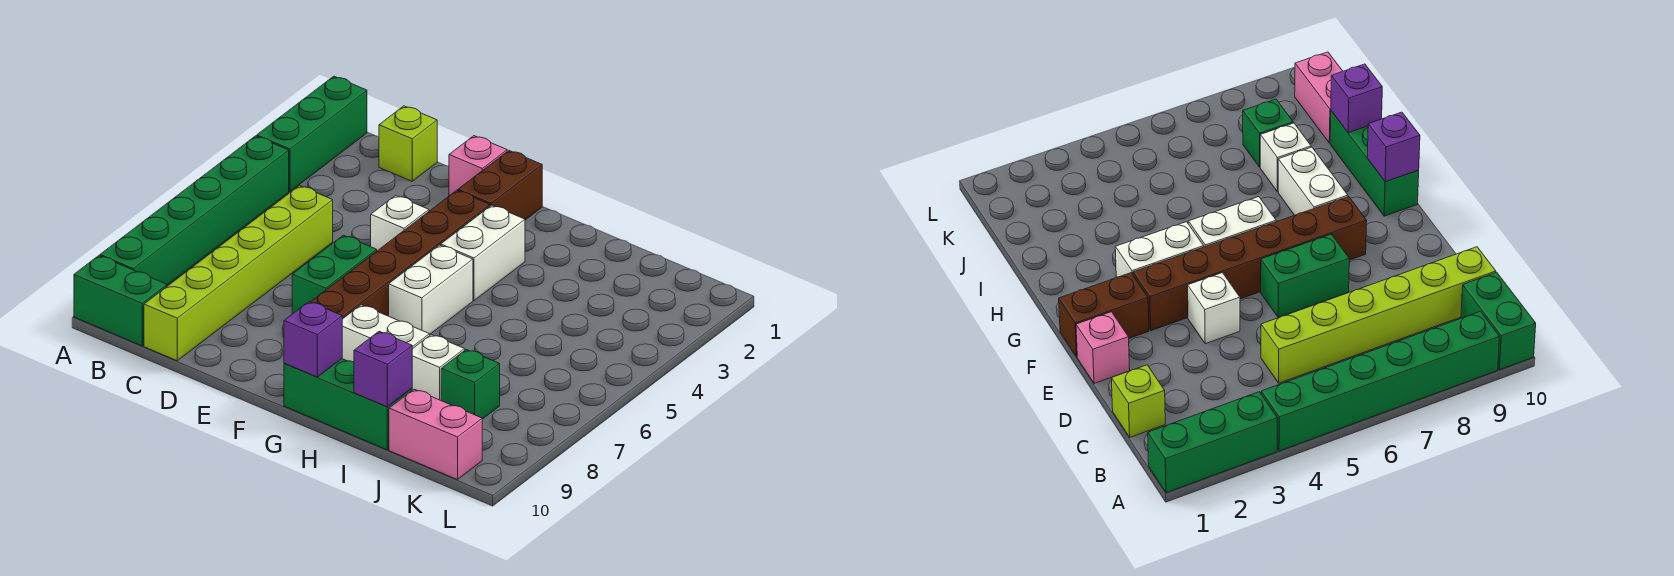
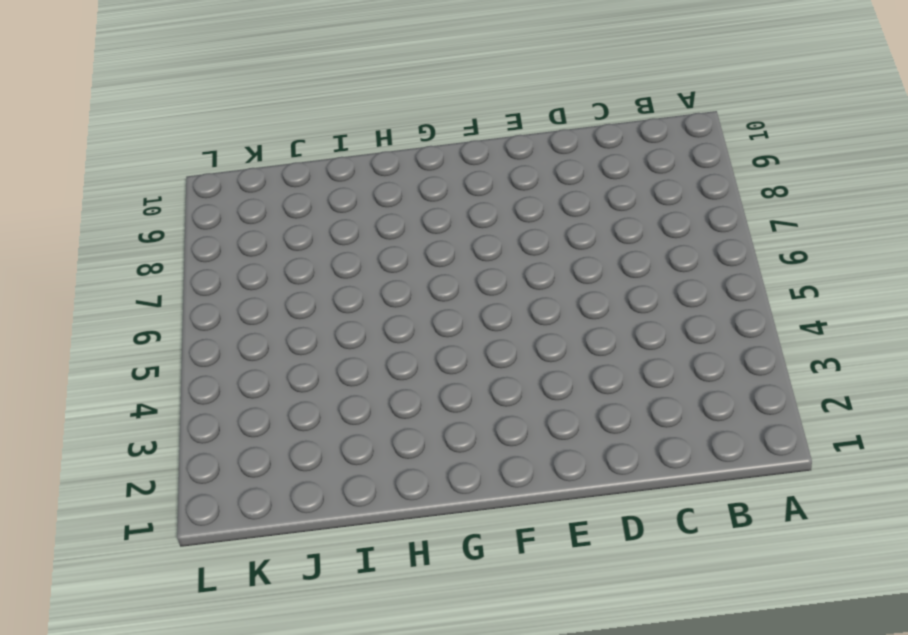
none -> green brick A1:A3 level 1
none -> green brick A4:A9 level 1
none -> green brick A10:B10 level 1

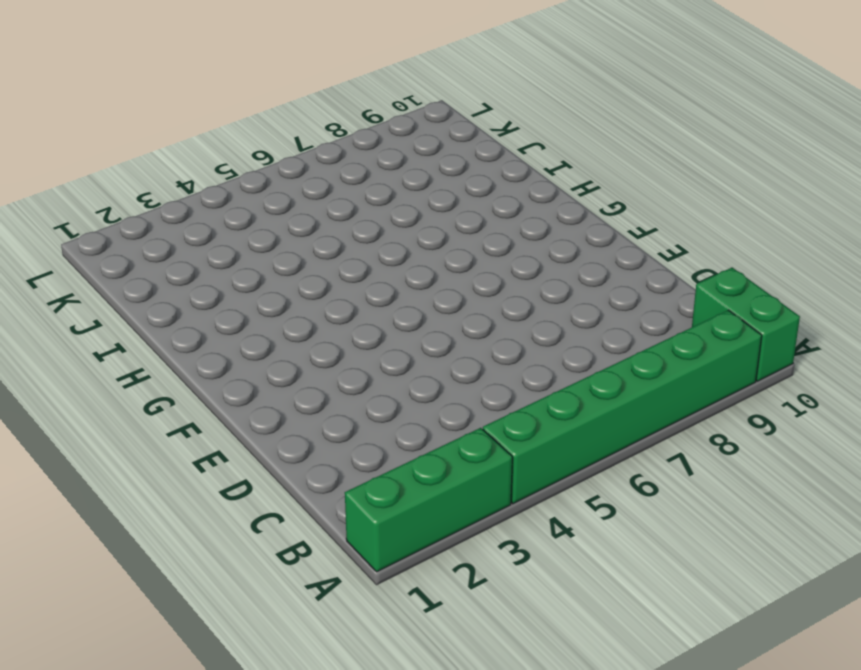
none -> lime brick C1 level 1
none -> lime brick C5:C10 level 1
none -> pink brick E1 level 1

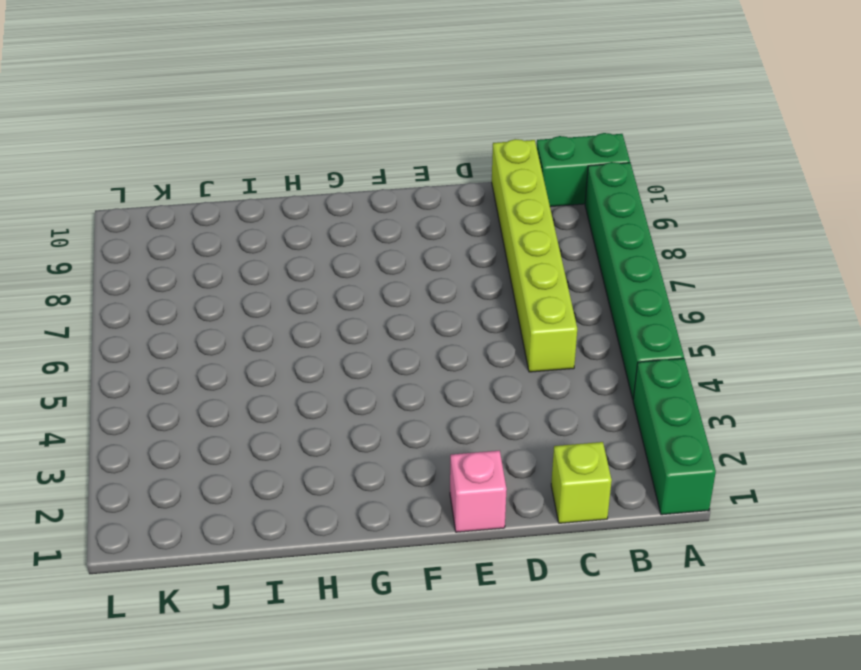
none -> white brick E4 level 1
none -> green brick E6:E7 level 1
none -> brown brick F1:F2 level 1

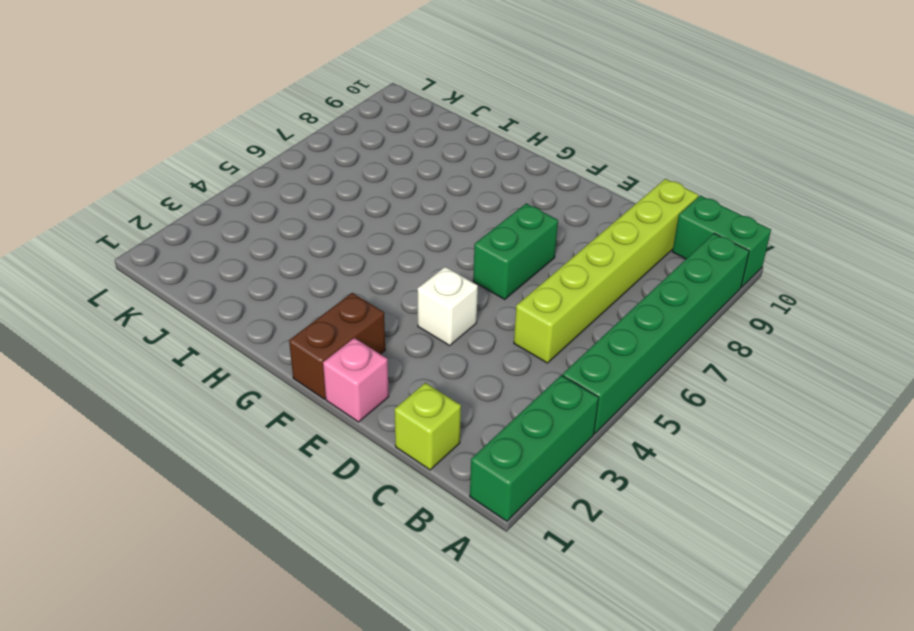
none -> brown brick F3:F8 level 1
none -> white brick G3:G4 level 1
none -> white brick G5:G6 level 1

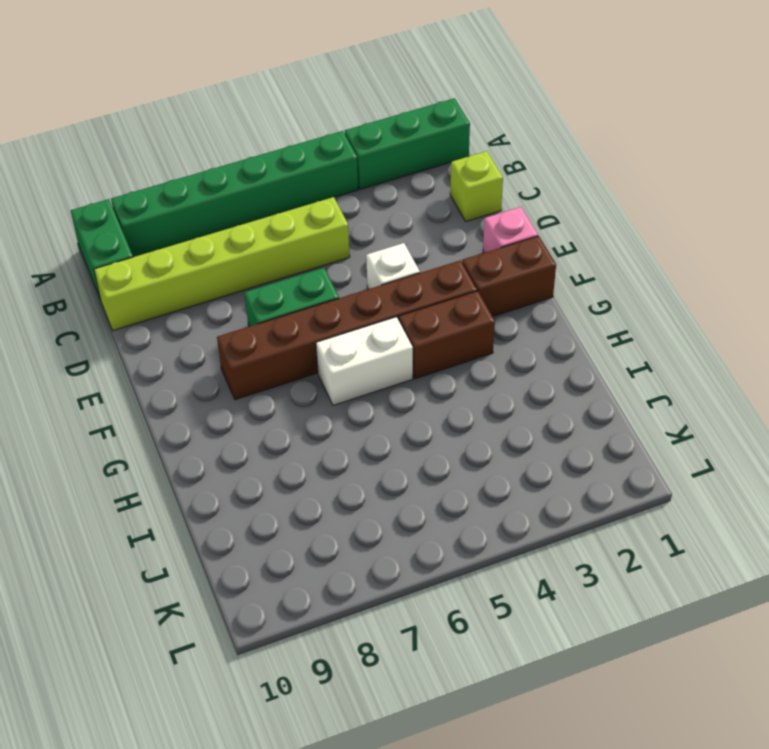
brown brick G3:G4 level 1 -> white brick G3:G4 level 1
none -> white brick G8:H8 level 1
none -> green brick G10:I10 level 1
none -> white brick I8 level 1

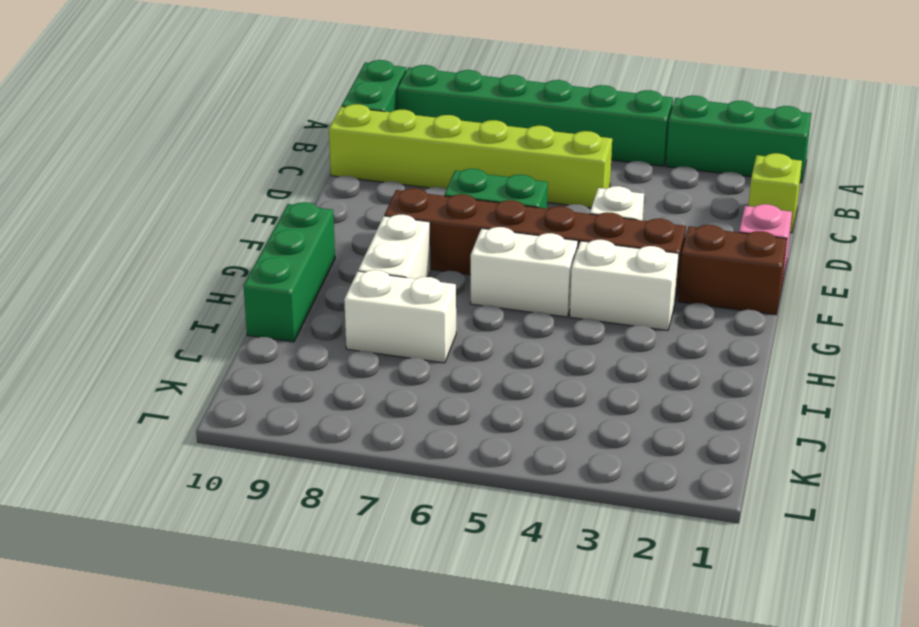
white brick I7:I8 level 1 -> white brick I8 level 1
none -> green brick J8 level 1
none -> pink brick J10:K10 level 1
none -> purple brick G10 level 2

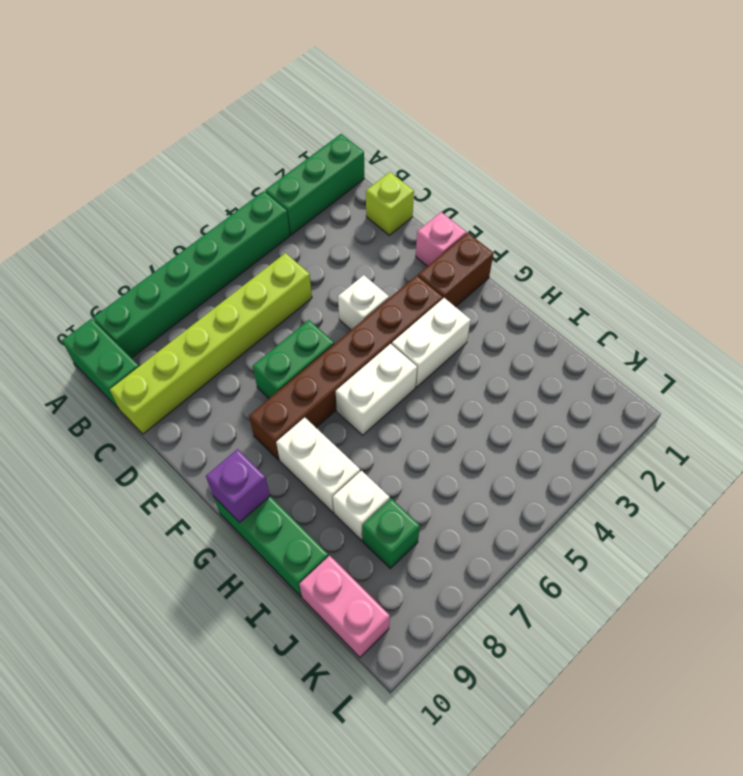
none -> purple brick I10 level 2

